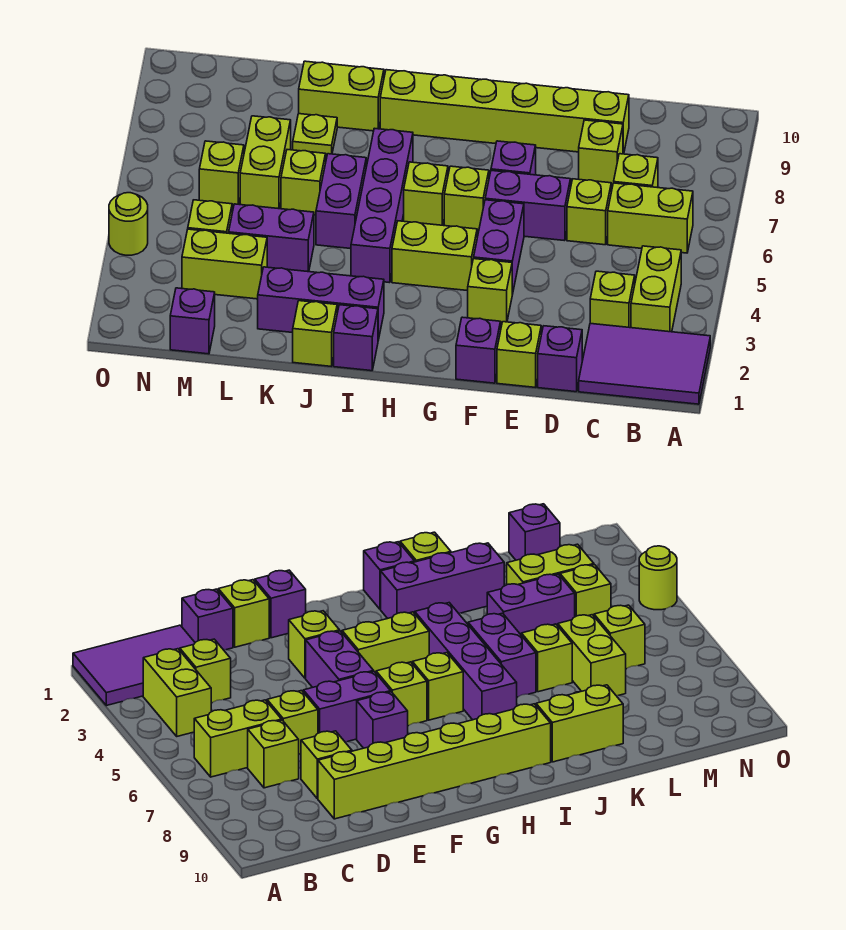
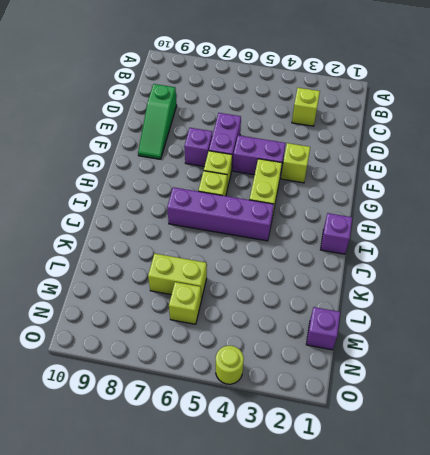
green slope D9:F9 level 1 top D -> lime brick D9:I9 level 1
none -> purple tile A1:C2 level 1
none -> lime brick B3:B4 level 1
none -> lime brick B6:C6 level 1
none -> lime brick C7 level 1

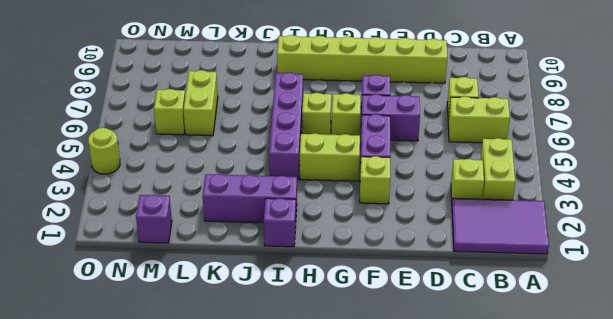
none -> purple brick D1 level 1
none -> lime brick D6 level 1
none -> lime brick D8 level 1
none -> lime brick E1 level 1

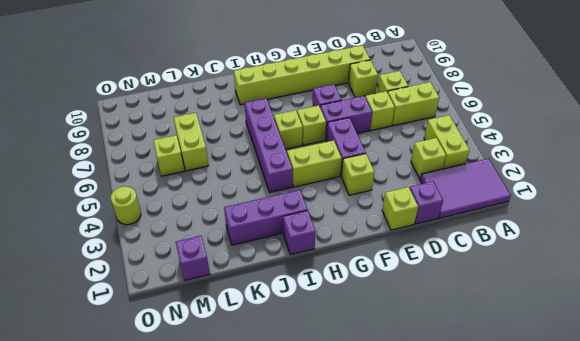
none -> purple brick F1 level 1
none -> lime brick J1 level 1
none -> purple brick J5:J6 level 1
none -> lime brick J9:K9 level 1

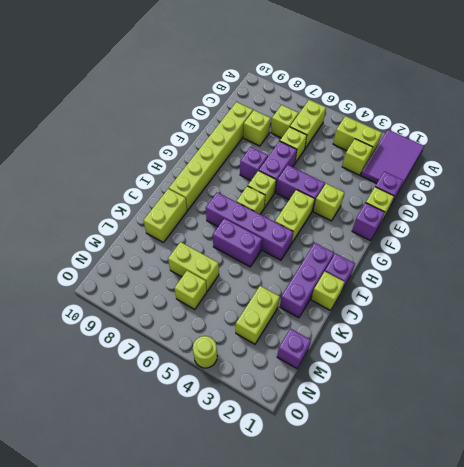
none -> purple brick K4:L4 level 1
none -> lime brick K6 level 1
none -> lime plate K8 level 1
none -> lime brick M4 level 1

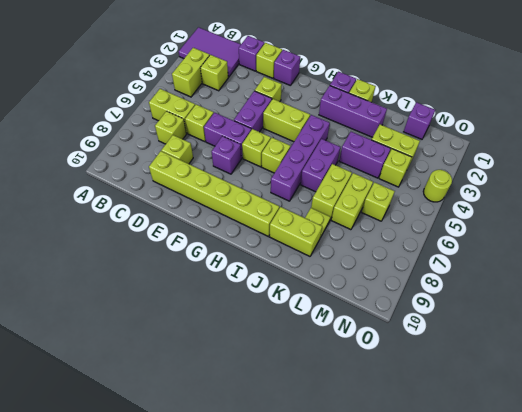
lime brick K6:K7 level 1 -> lime brick K6 level 1

